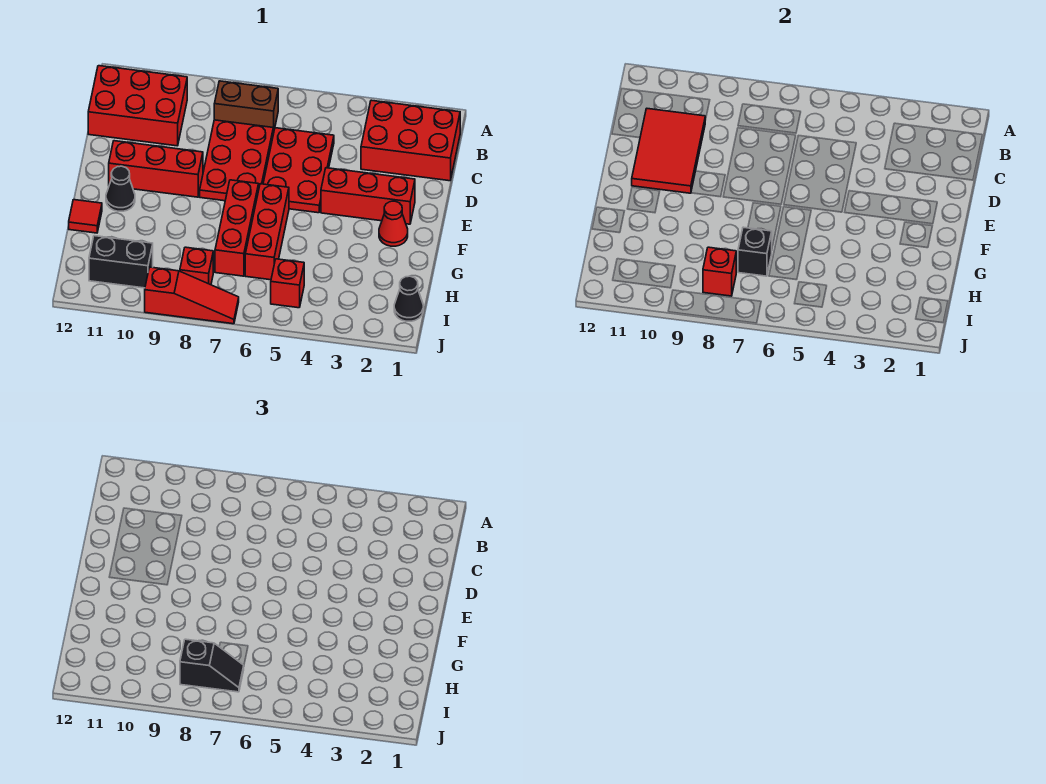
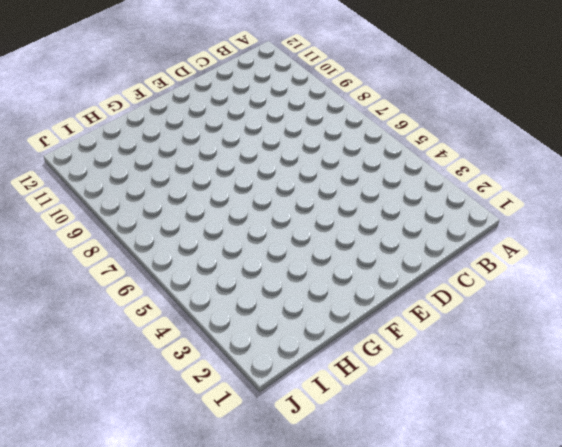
none -> red brick B1:C3 level 1
none -> brown brick B7:B8 level 1
none -> red brick B10:C12 level 1

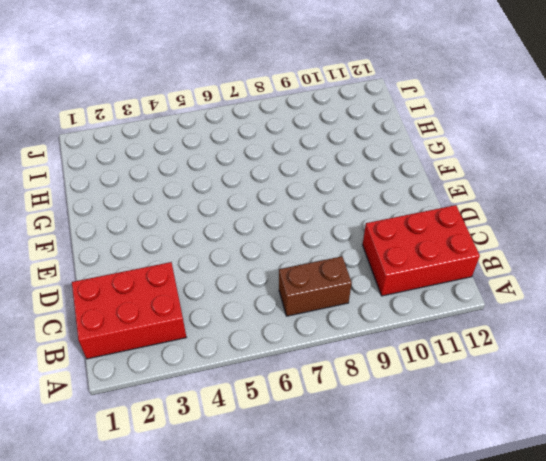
none -> red plate C5:E6 level 1
none -> red plate C7:E8 level 1
none -> red brick E2:E4 level 1

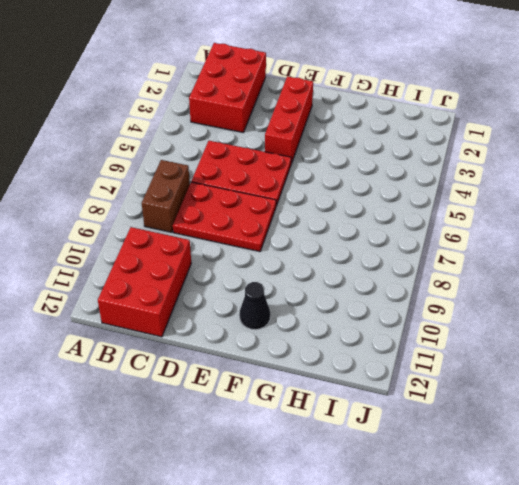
none -> red brick E9:E11 level 1
none -> red cone F2 level 1
none -> red brick F6:H6 level 1

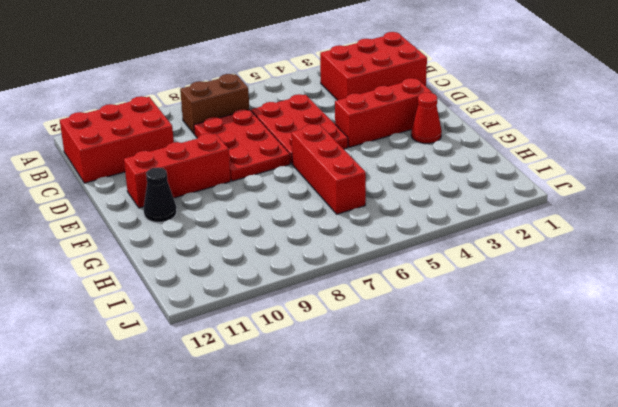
none -> red brick F7:H7 level 1
none -> red tile G12 level 1
none -> black cone I1 level 1

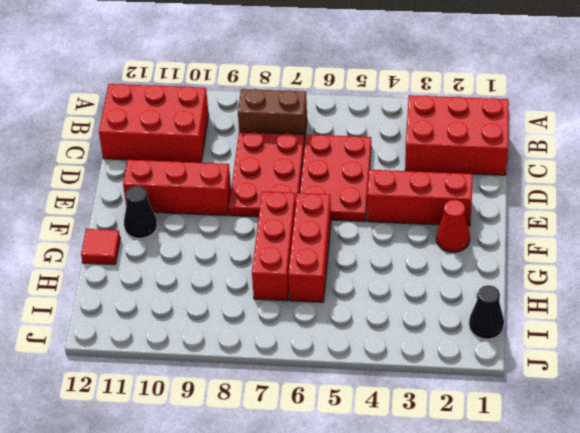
none -> red brick I5 level 1
none -> red brick I8 level 1
none -> black brick I10:I11 level 1

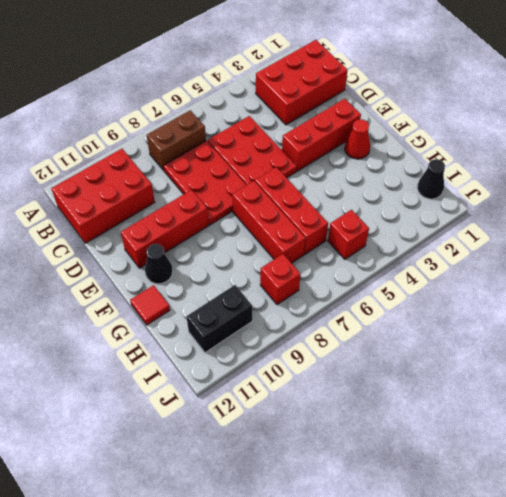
none -> red slope J7:J9 level 1 top 9
none -> red tile C10:E11 level 2
none -> black brick H7 level 2

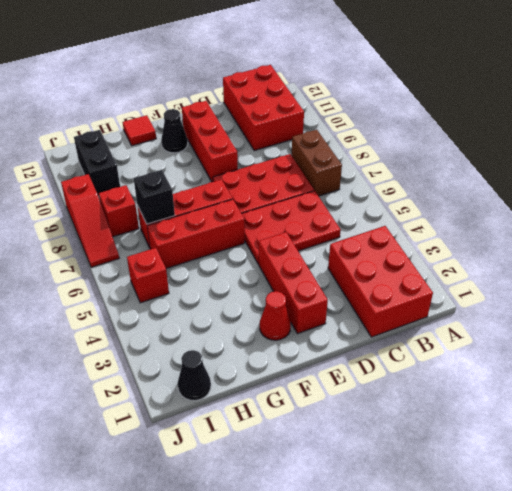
none -> red tile C10:E11 level 2
none -> red brick I8 level 2
none -> black slope I7:I8 level 3 top 8

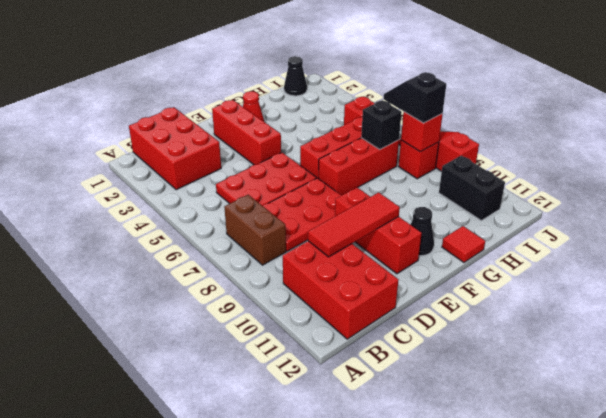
red tile C10:E10 level 2 -> red tile C10:E11 level 2

